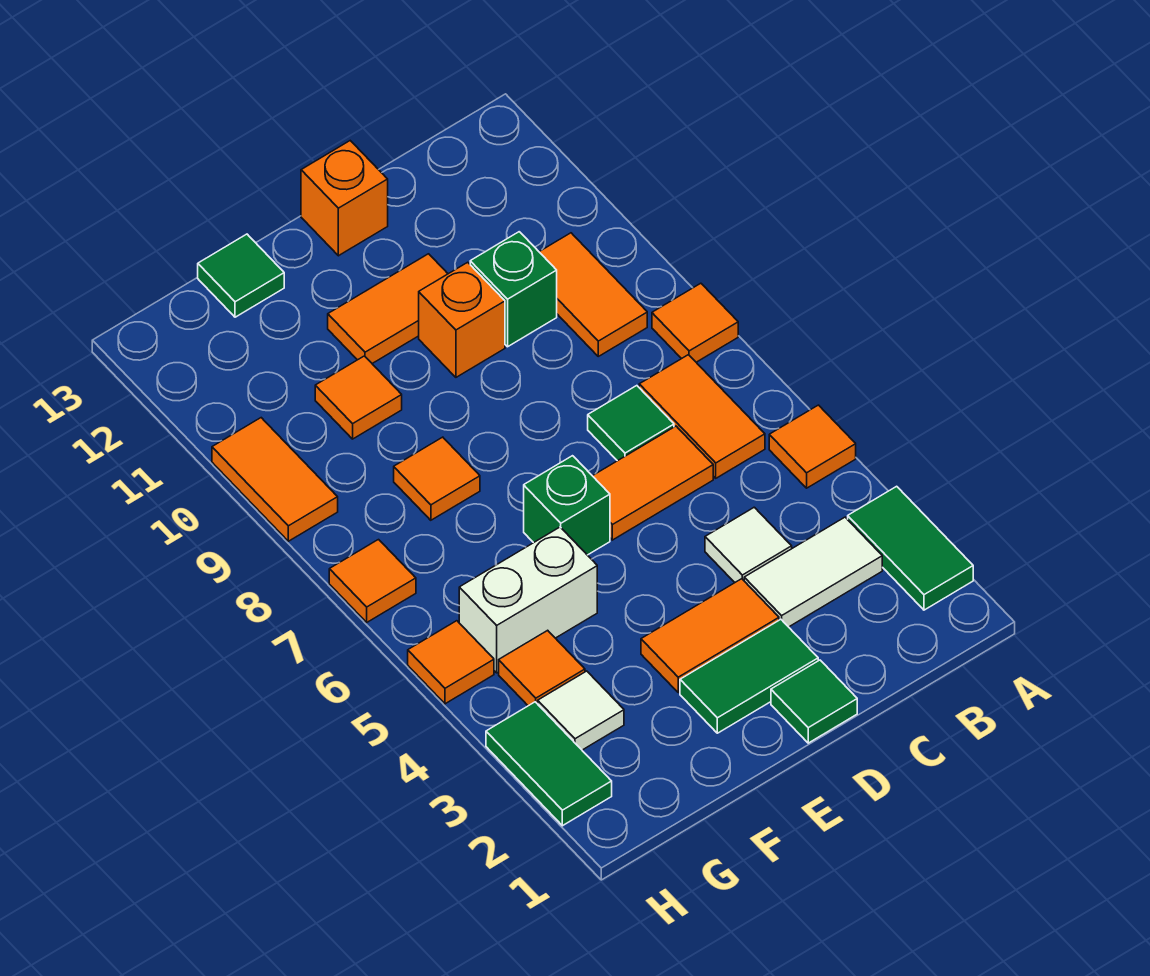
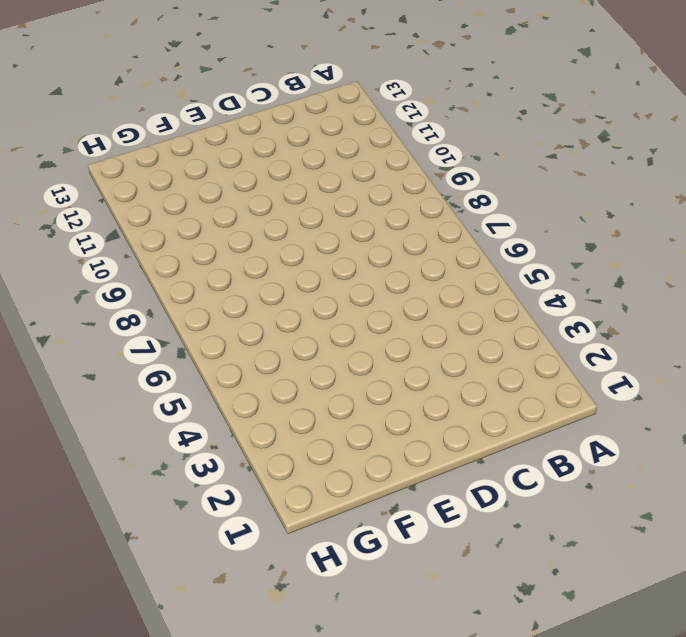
none -> green tile A2:A3 level 1
none -> orange tile A5 level 1
none -> orange tile A8 level 1

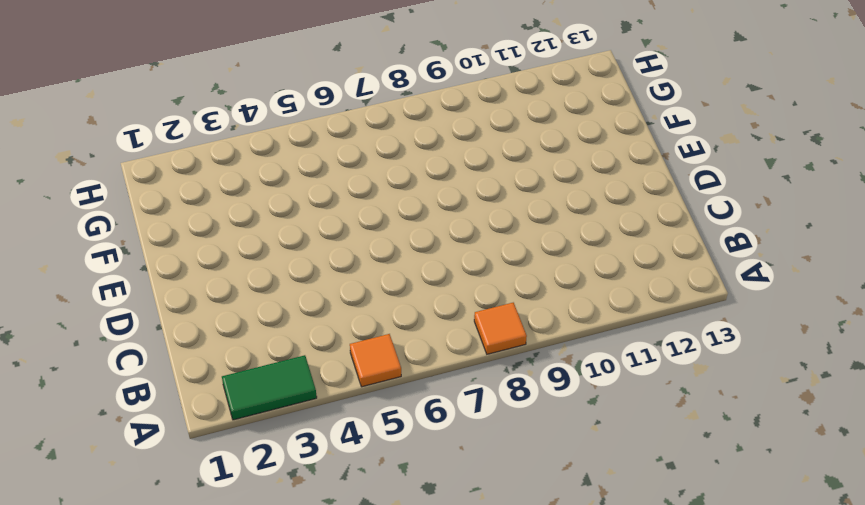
none -> white tile B3:C3 level 1
none -> orange tile B6:B7 level 1
none -> orange tile B9:B10 level 1

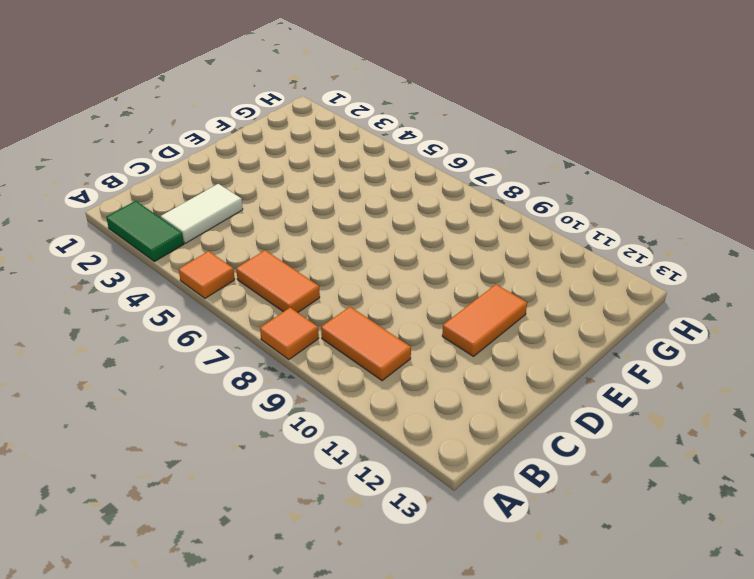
none -> white tile C4 level 1
none -> orange tile C6:D6 level 1
none -> green tile C7 level 1

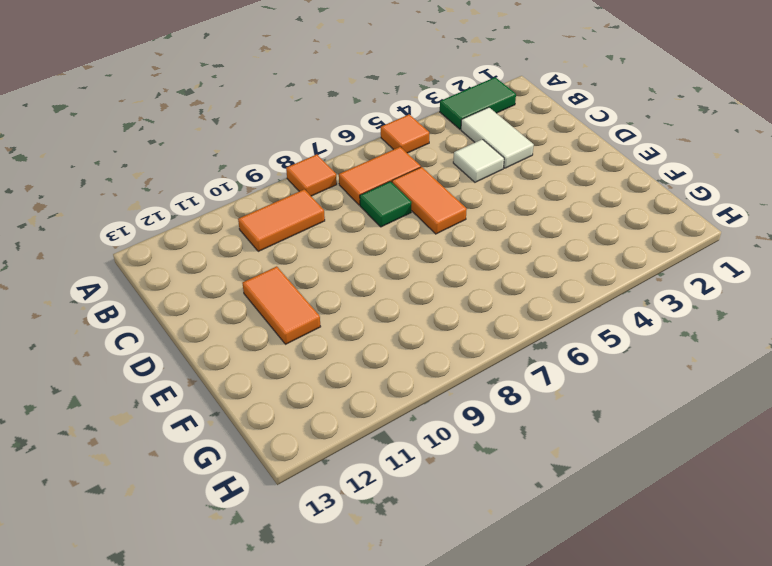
none -> green brick C10 level 1
none -> green tile D1 level 1
none -> green tile D2:E2 level 1

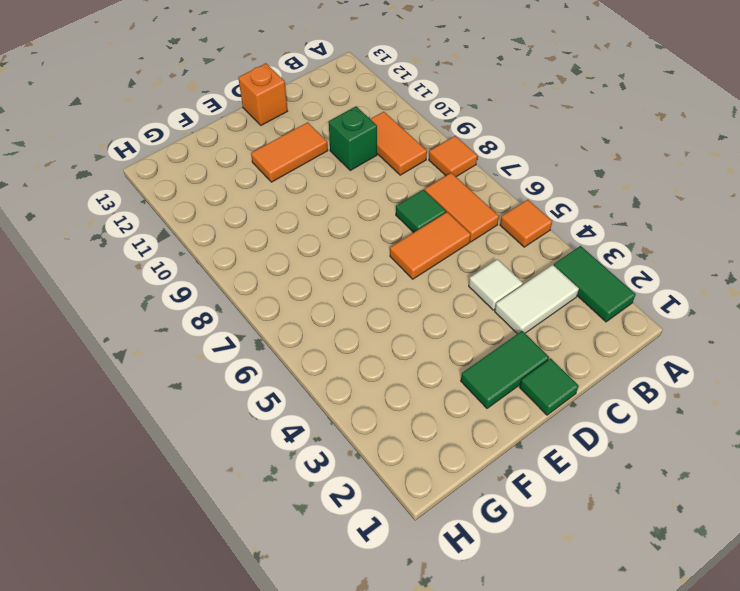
none -> orange tile D3:E3 level 1
none -> orange brick D10 level 1
none -> green brick E6 level 1

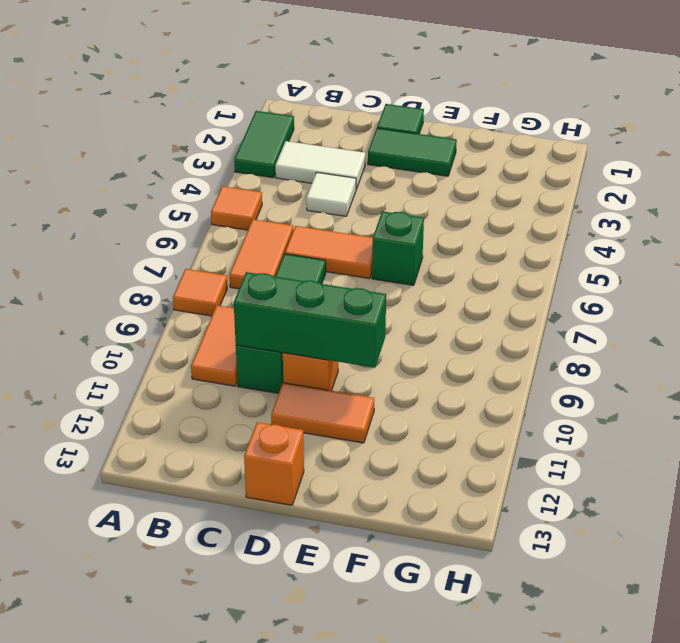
green brick C10:E10 level 2 -> none
none -> orange tile D3:E3 level 1
none -> white brick F5:G5 level 1
none -> orange tile F8 level 1

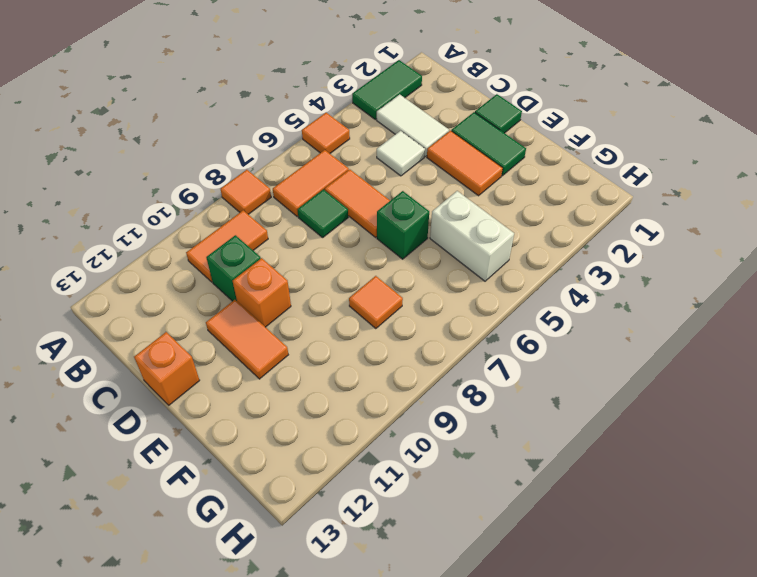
none -> orange tile F10 level 1
none -> green tile F13 level 1
none -> white tile G3 level 1

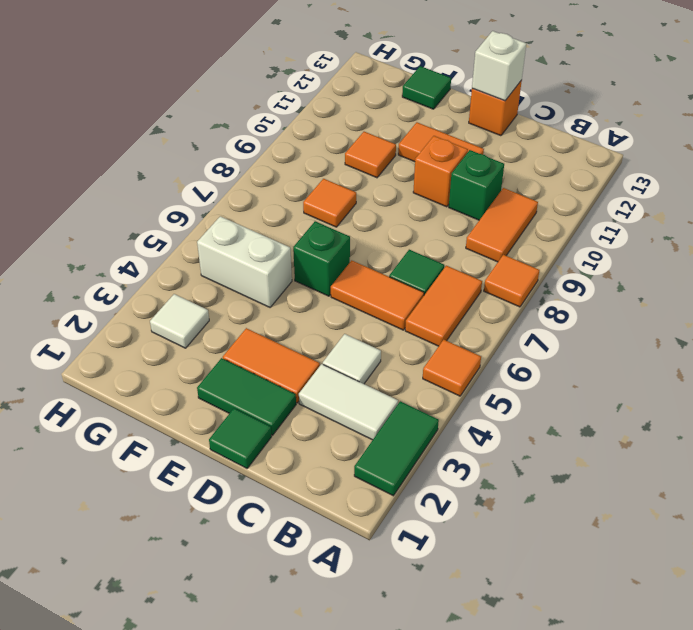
white brick D13 level 2 -> none
none -> orange tile G4 level 1
none -> green tile H2:H3 level 1
none -> orange tile H5 level 1

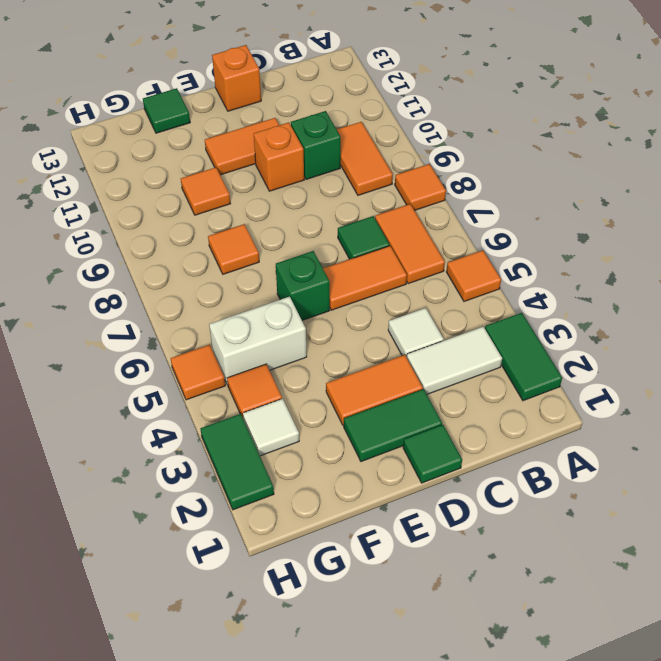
none -> orange tile H7 level 1
none -> orange tile H9:H10 level 1

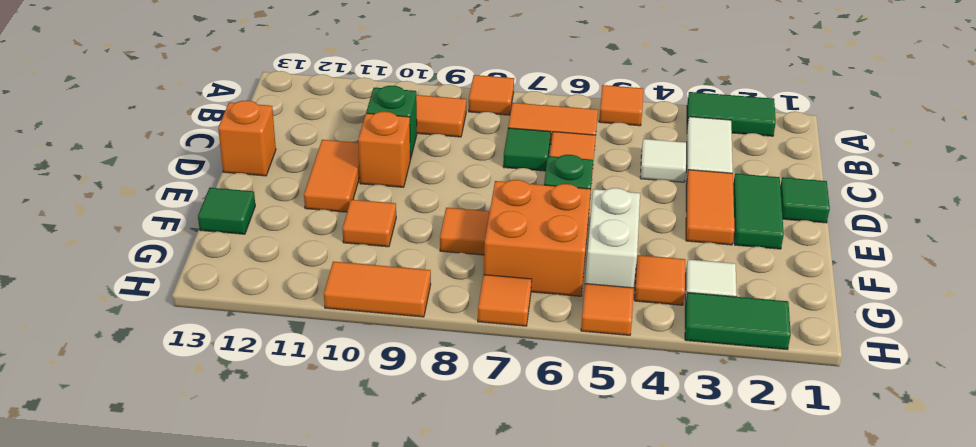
orange brick F6:G7 level 1 -> none

